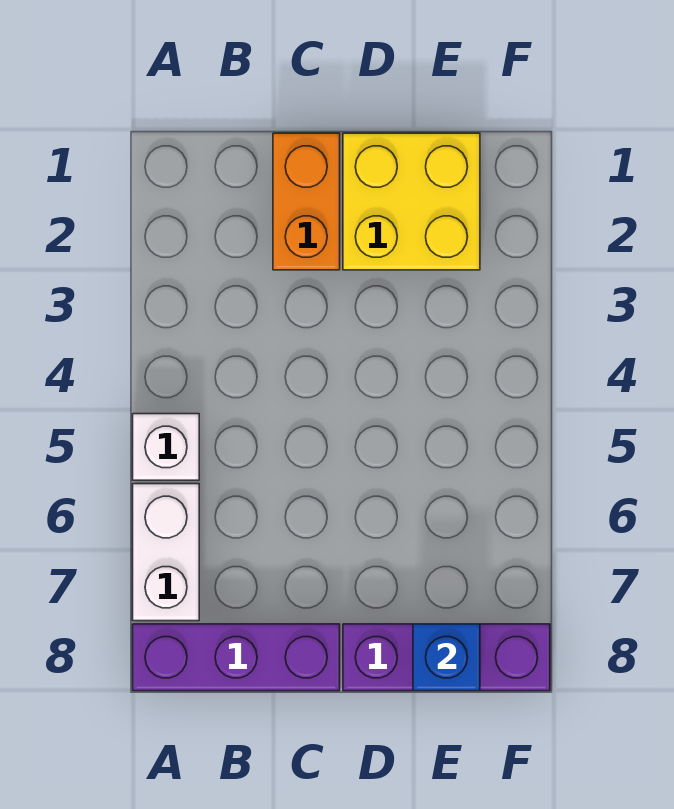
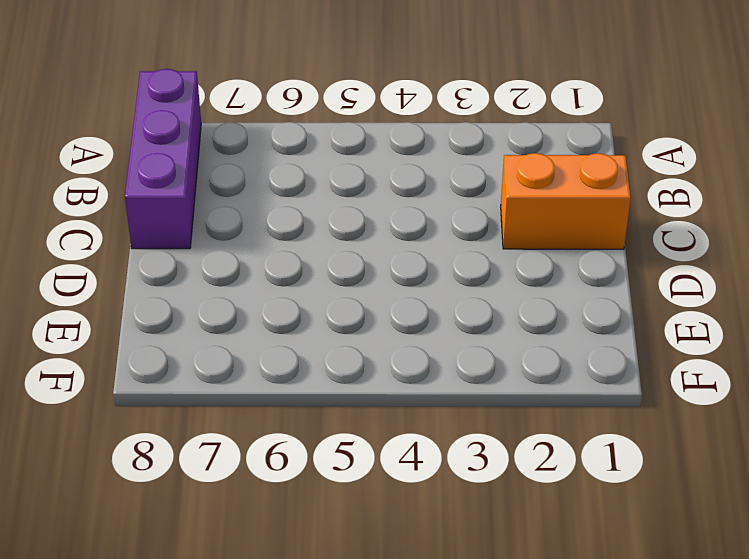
none -> white brick A5 level 1
none -> white brick A6:A7 level 1

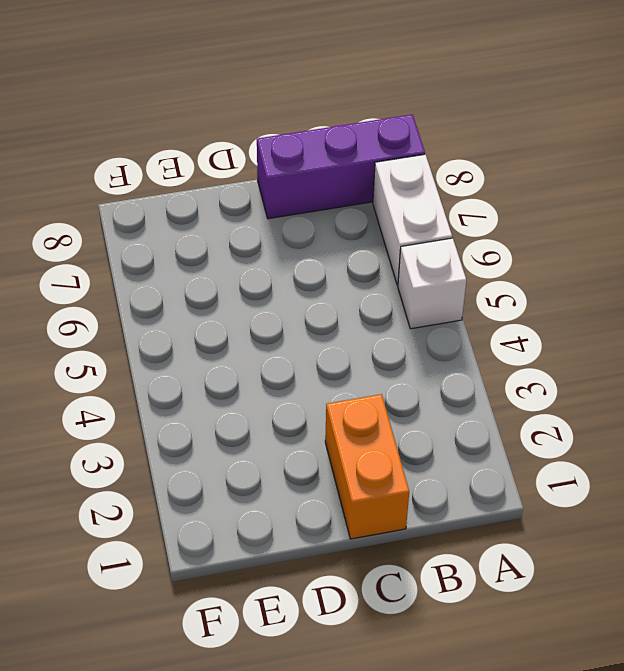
none -> yellow brick D1:E2 level 1
none -> purple brick D8:F8 level 1

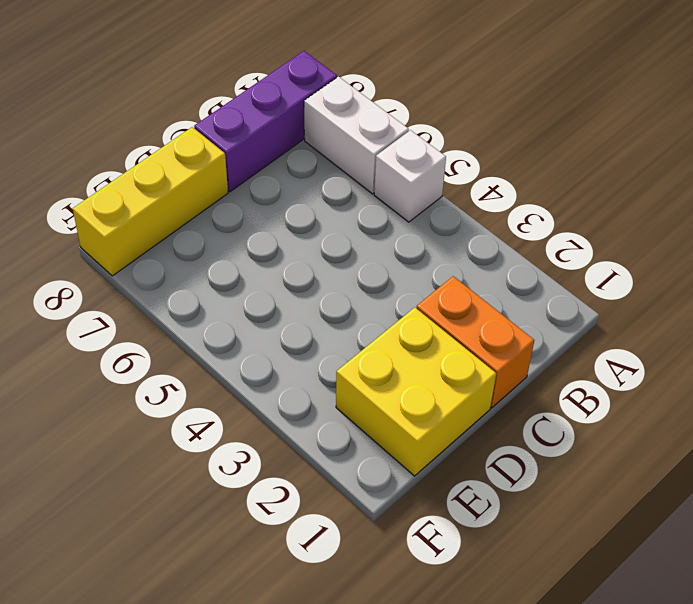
yellow brick D8:F8 level 1 -> purple brick D8:F8 level 1
none -> blue brick E8 level 2

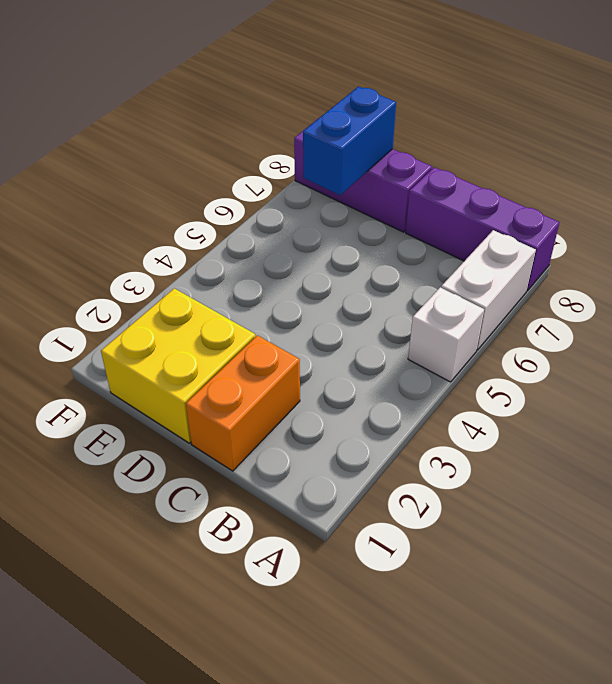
blue brick E7:E8 level 2 -> blue brick E8 level 2

